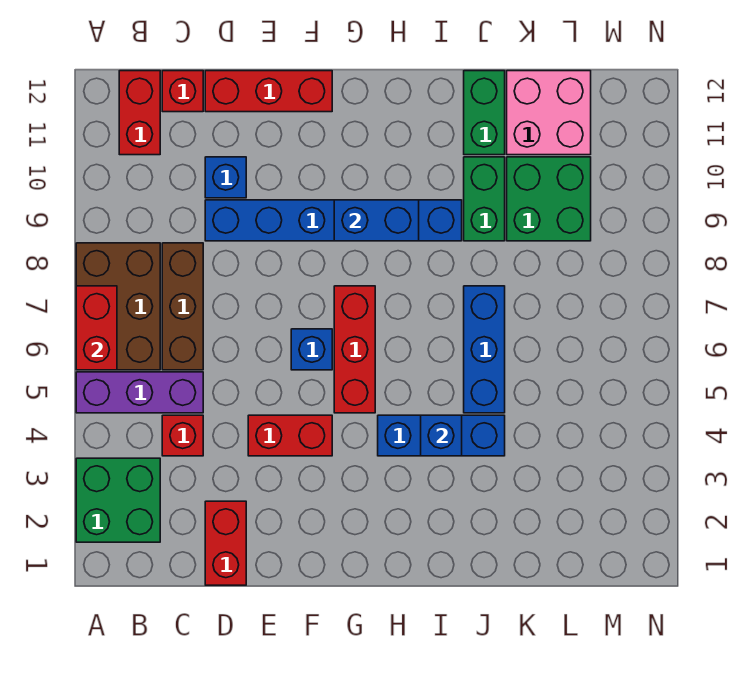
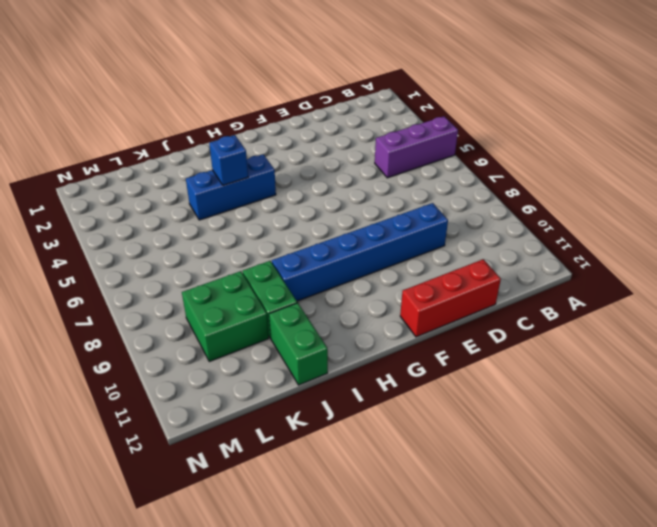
none -> green brick A2:B3 level 1
none -> brown brick A6:B8 level 1
none -> red brick B11:B12 level 1

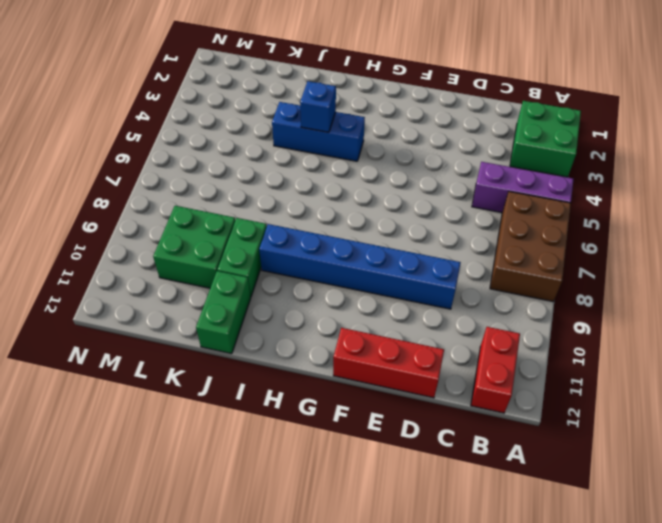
none -> red brick C4 level 1
none -> brown brick C6:C8 level 1
none -> red brick C12 level 1

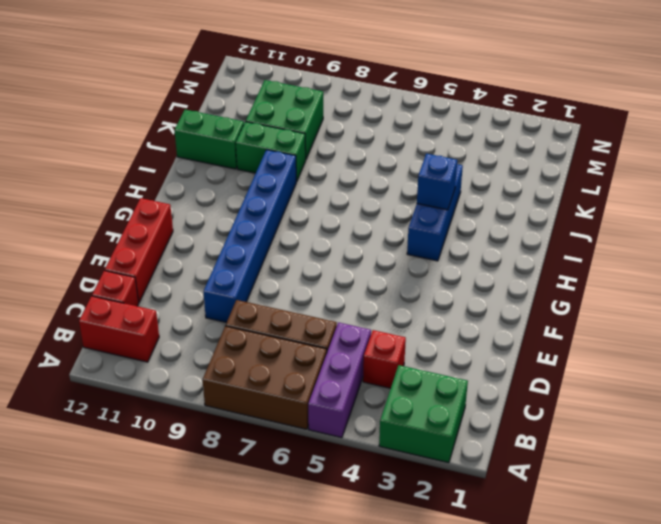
none -> red brick D1:D2 level 1
none -> blue brick D10 level 1
none -> red brick E4:F4 level 1

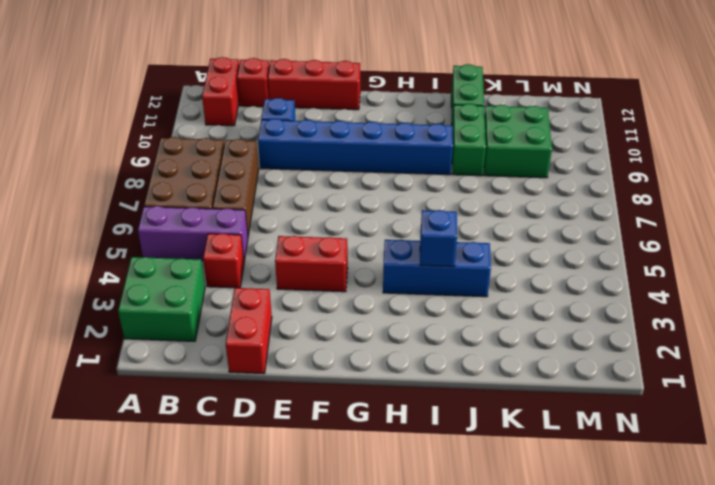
none -> blue brick F6 level 1
none -> red brick G5:G7 level 1
none -> blue brick J5:J7 level 1

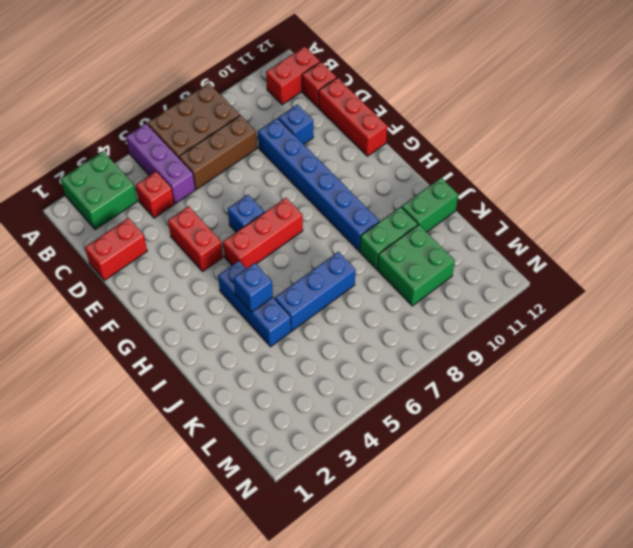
none -> pink brick K11:L12 level 1
none -> red brick A6:A7 level 2
none -> blue brick G9:H9 level 2

